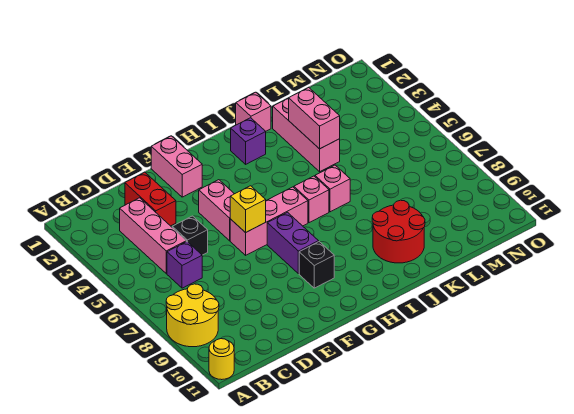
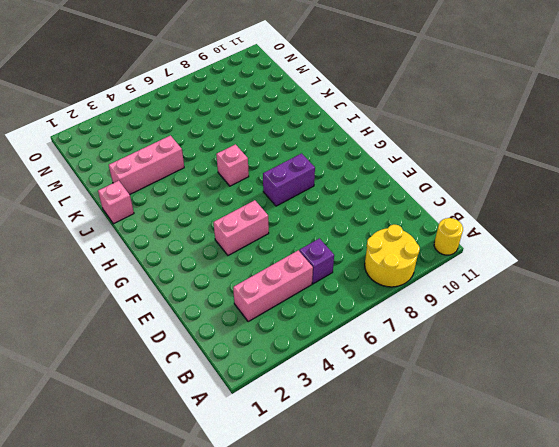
none -> red brick D2:D3 level 1
none -> black brick D5 level 1
none -> pink brick F1:F2 level 1

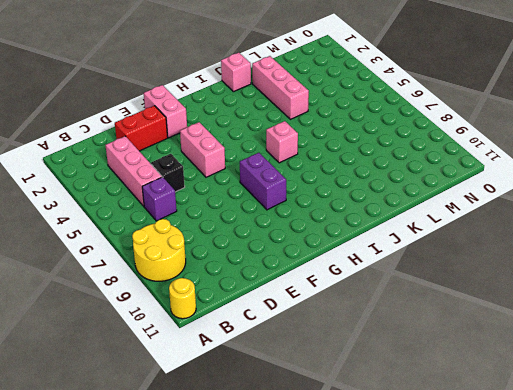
red brick D2:E2 level 1 -> red brick D2:D3 level 1
none -> pink brick F6:H6 level 1
none -> black brick G9 level 1
none -> purple brick I2 level 1

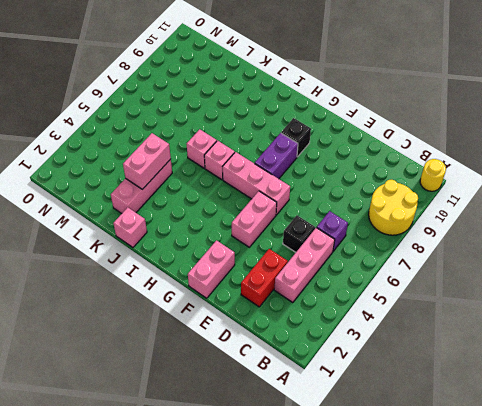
none -> purple brick I2 level 1
none -> red round brick J9:K10 level 1
none -> yellow brick F6 level 2

